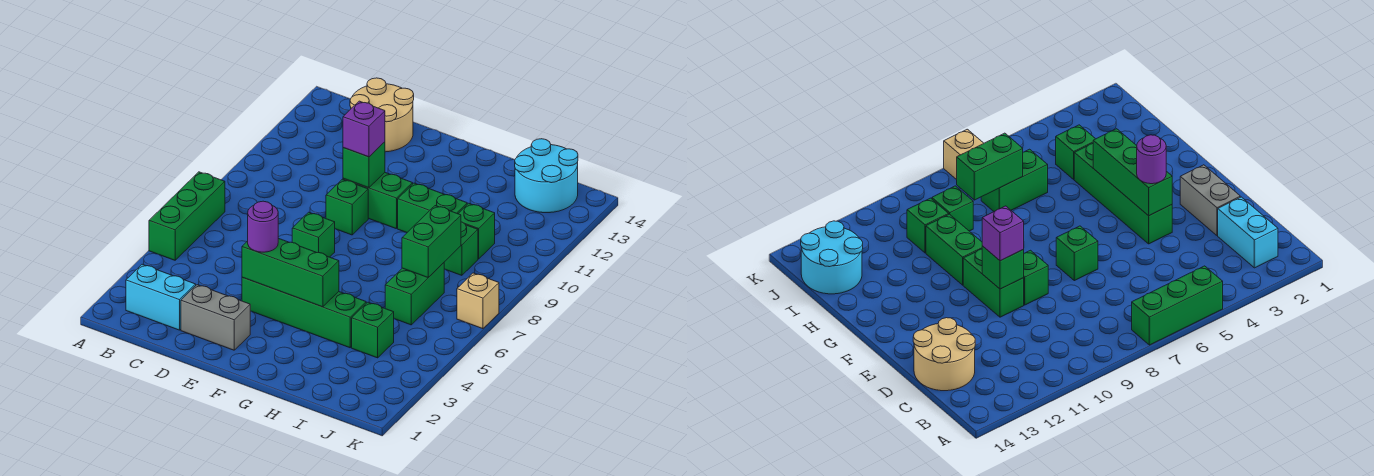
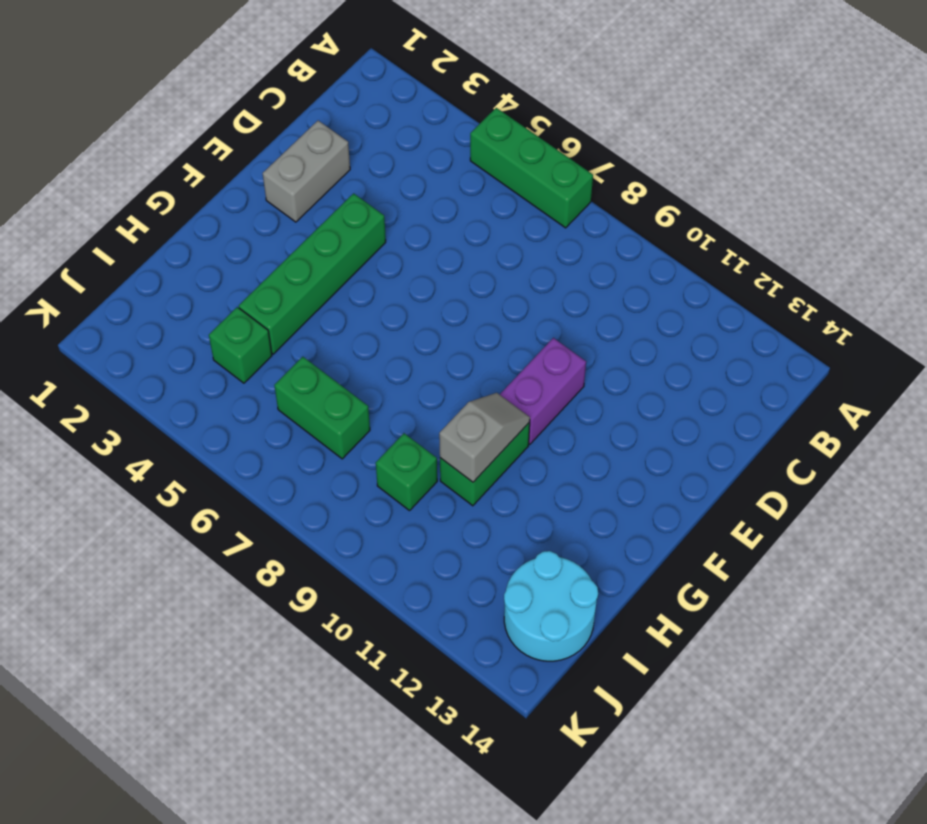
purple brick E10:F10 level 1 -> green brick E10:F10 level 1
grey slope G10:H10 level 2 top H -> none
none -> cyan brick B2:C2 level 1
none -> tan round brick C13:D14 level 1
none -> green brick E7 level 1

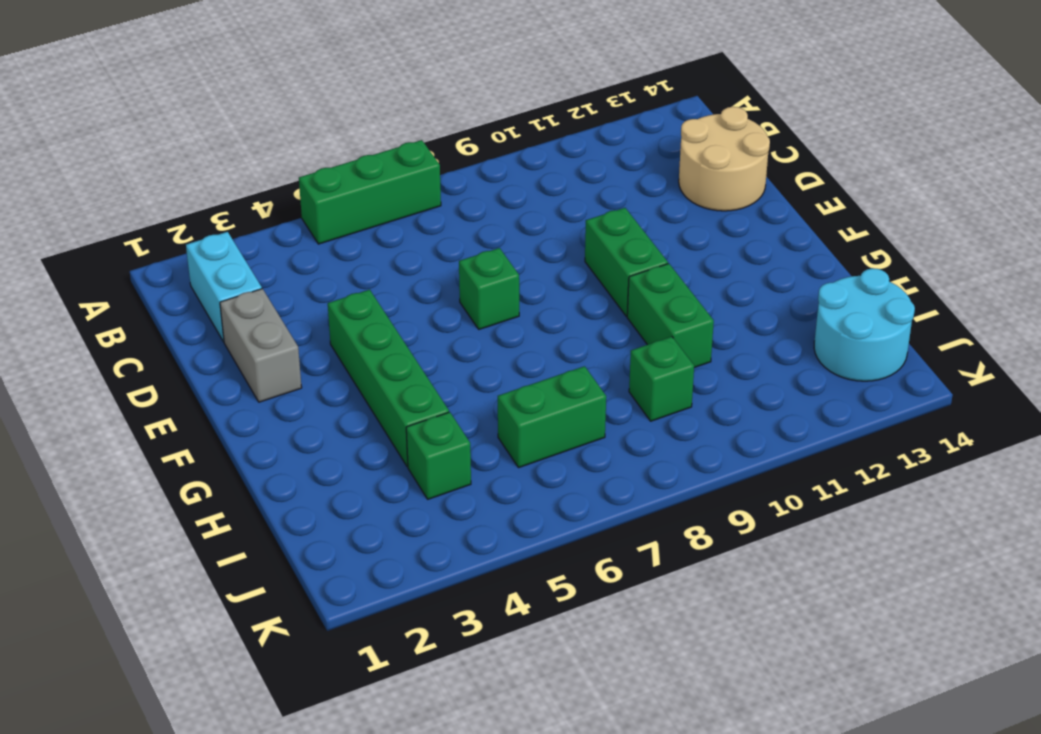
none -> green brick E9 level 1
none -> green brick I10 level 1
none -> tan brick K7 level 1

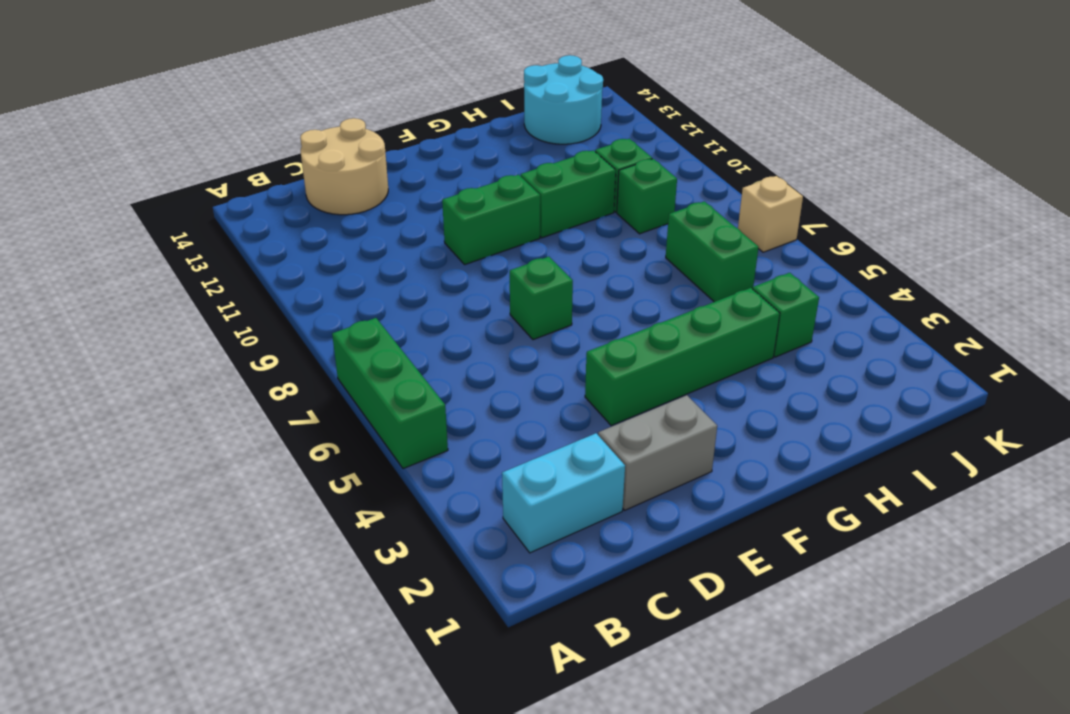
none -> green brick E9 level 1
none -> green brick E4:G4 level 2
none -> green brick E10 level 2

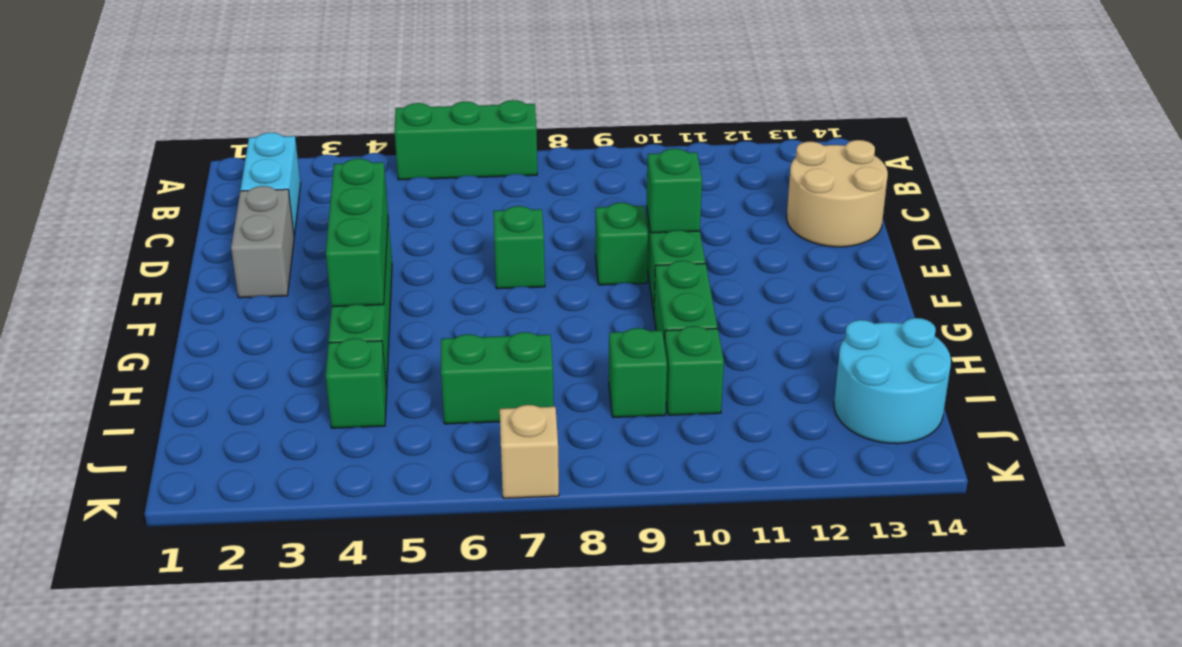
none -> green brick I7:I8 level 2
none -> purple round brick E4 level 3
none -> purple brick E10 level 3

